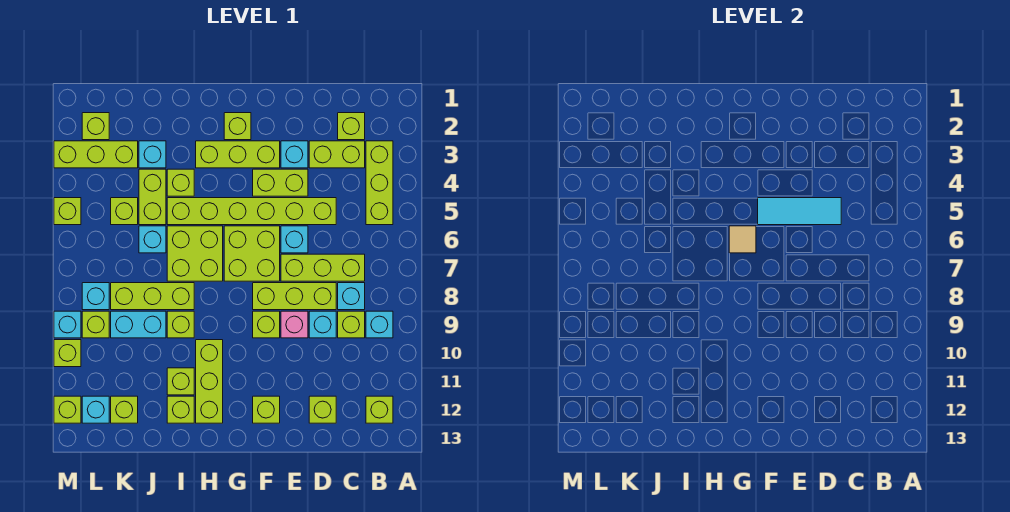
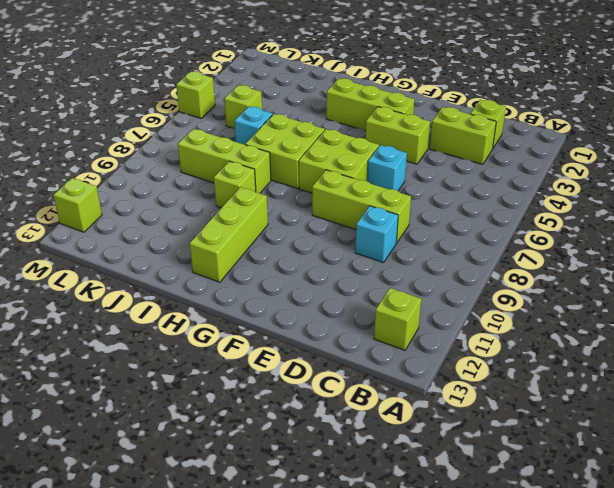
none -> lime brick B3:B5 level 1
none -> cyan brick B9 level 1
none -> lime brick C7:E7 level 1
none -> cyan brick C8 level 1

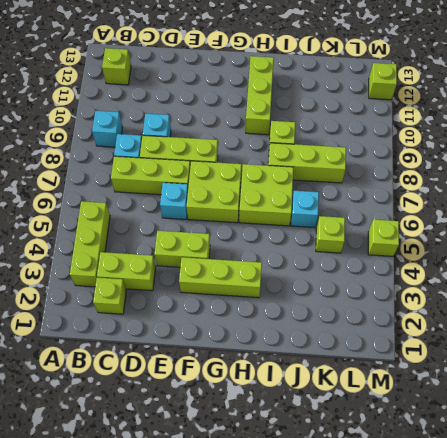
none -> lime brick C9 level 1
none -> lime brick D5:I5 level 1
none -> lime brick D12 level 1
none -> cyan brick E3 level 1

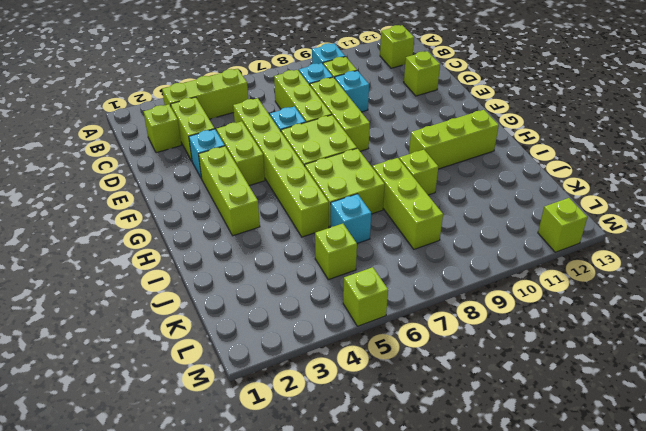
none -> pink brick E9 level 1
none -> lime brick F9 level 1
none -> lime brick F12 level 1
none -> lime brick G2 level 1

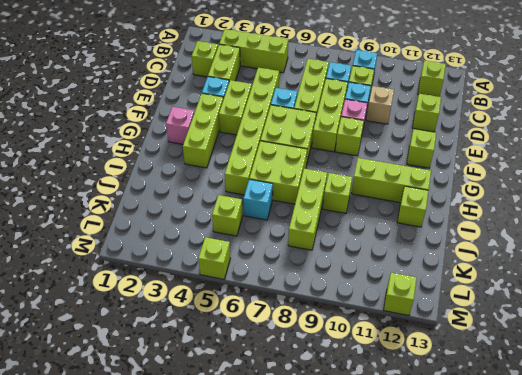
tan brick D10 level 1 -> none
pink brick G2 level 1 -> lime brick G2 level 1
none -> lime brick I4 level 1
none -> lime brick I11 level 1
none -> cyan brick J3 level 1
none -> lime brick J4:J5 level 1

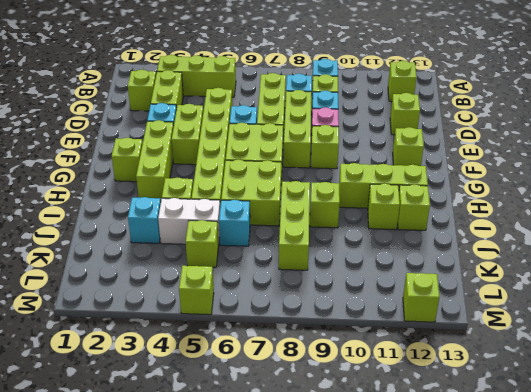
white brick J4:J5 level 1 -> lime brick J4:J5 level 1
none -> cyan brick J9:K9 level 1
none -> lime brick K3:M3 level 1
none -> lime brick K12 level 1
none -> lime brick L2 level 1

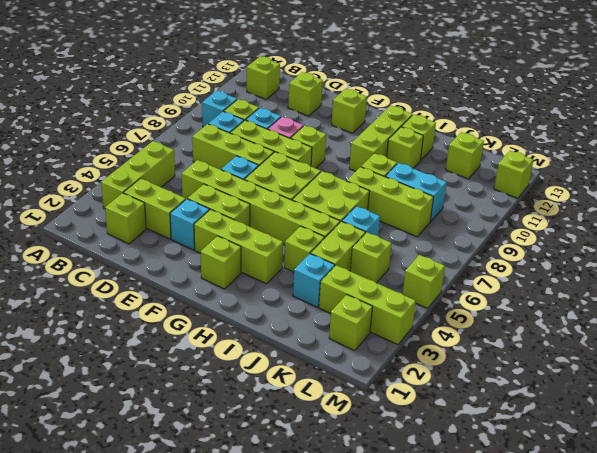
none -> cyan brick L8 level 1
none -> lime brick L9 level 1
none -> cyan brick L12 level 1
none -> cyan brick M9 level 1

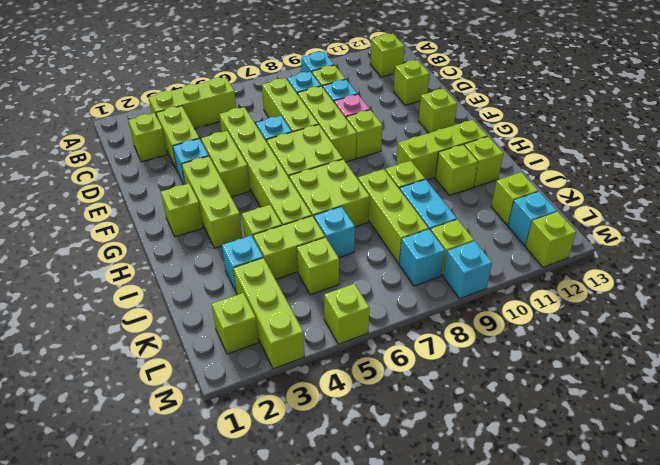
none -> lime brick M10 level 1
none -> cyan tile D5:F5 level 2
none -> tan tile G6 level 2

